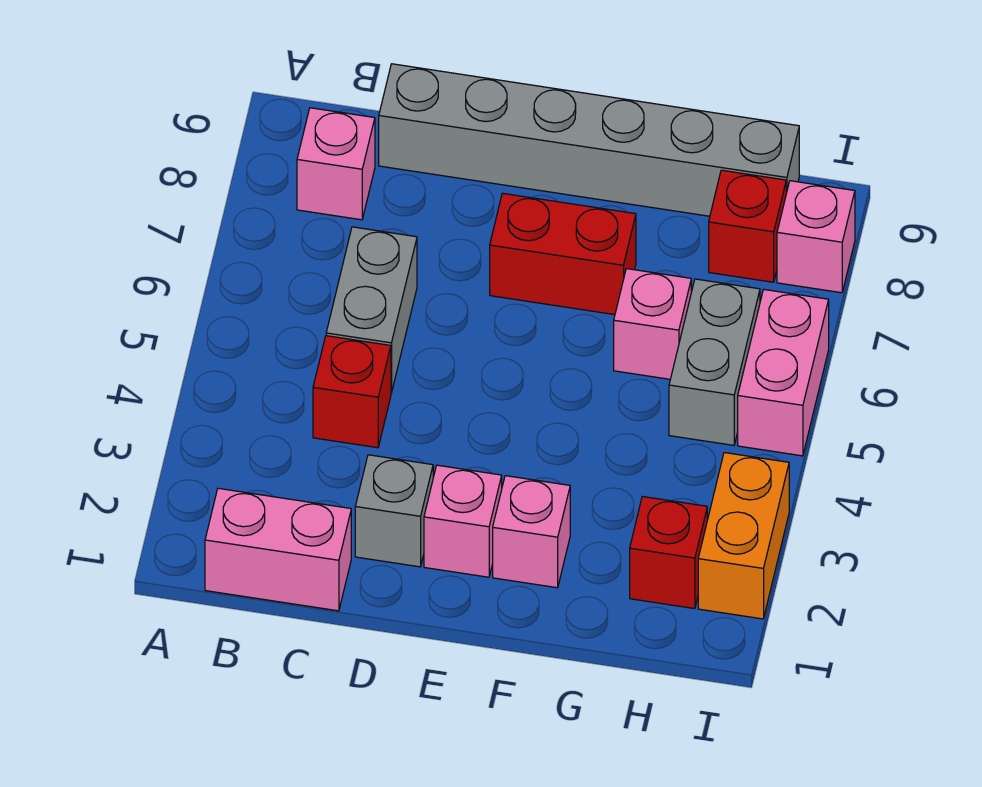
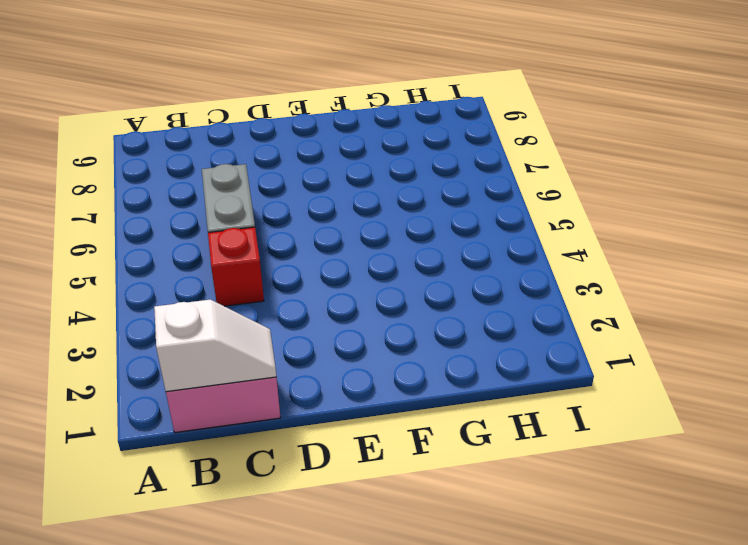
white slope B1:C1 level 2 top B -> none
none -> pink brick B8 level 1
none -> grey brick C9:H9 level 1
none -> grey brick D2 level 1

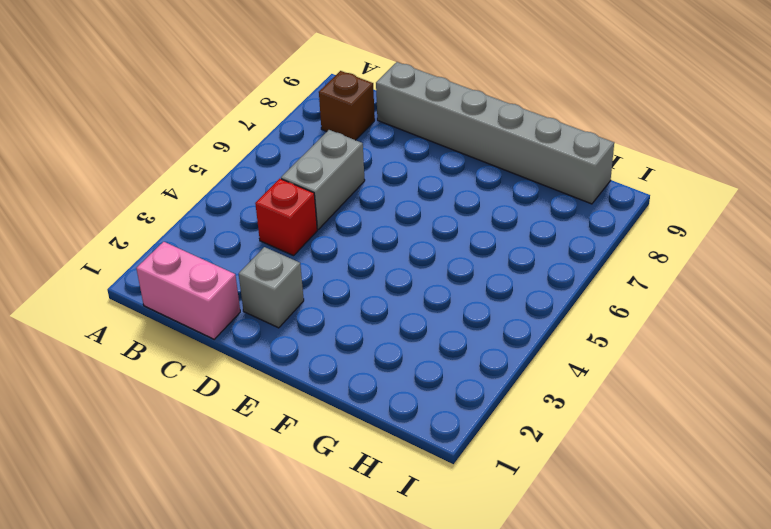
brown brick B8 level 1 -> pink brick B8 level 1
none -> pink brick E2 level 1
none -> red brick E7:F7 level 1
none -> pink brick F2 level 1

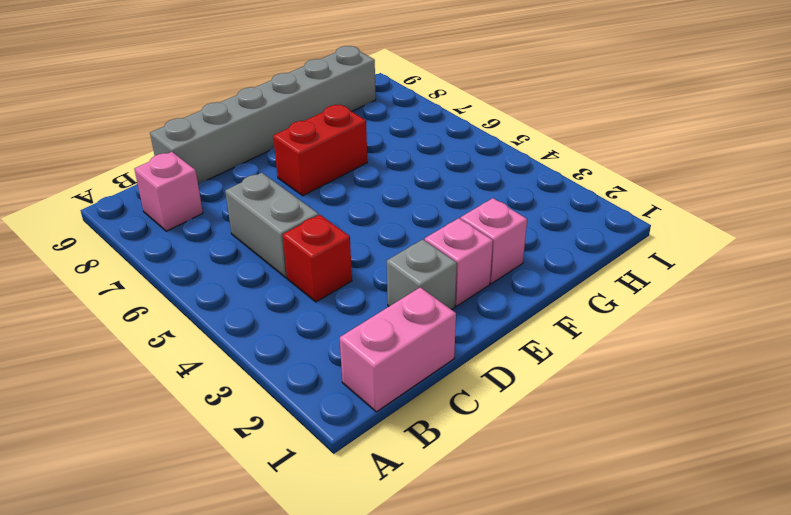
none -> pink brick G6 level 1
none -> red brick H2 level 1
none -> grey brick H5:H6 level 1

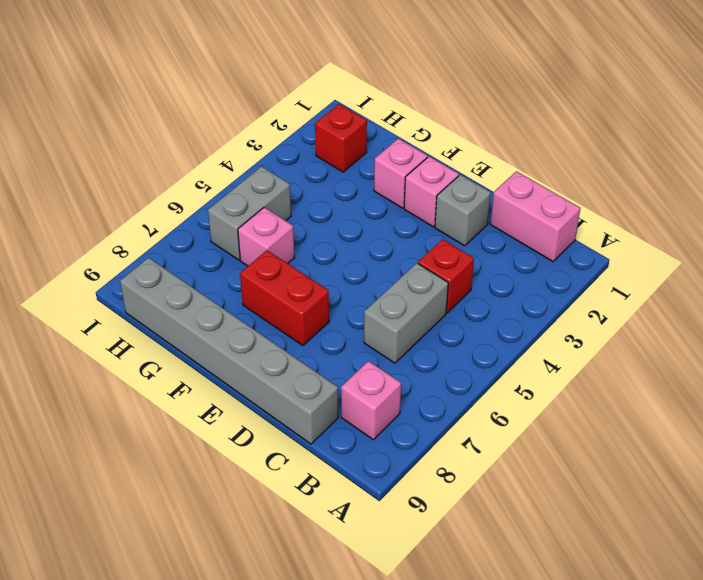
none -> red brick H8 level 1
none -> orange brick I2:I3 level 1
none -> pink brick I5:I6 level 1

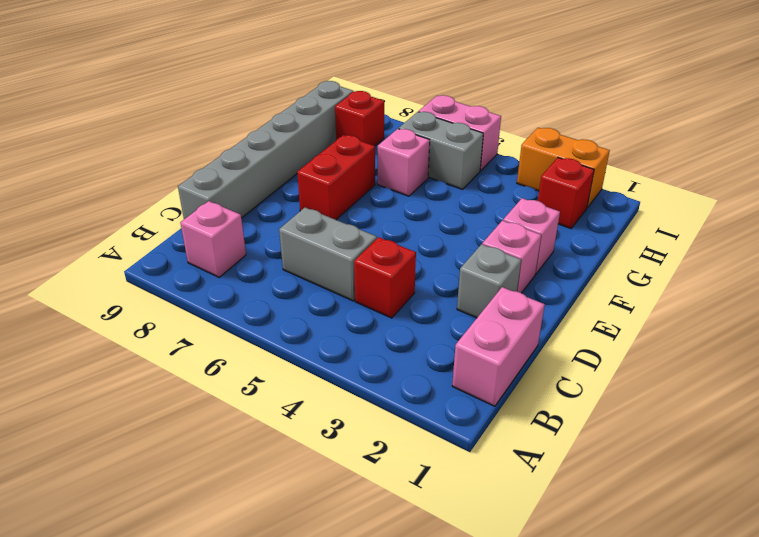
none -> pink brick I8 level 1

